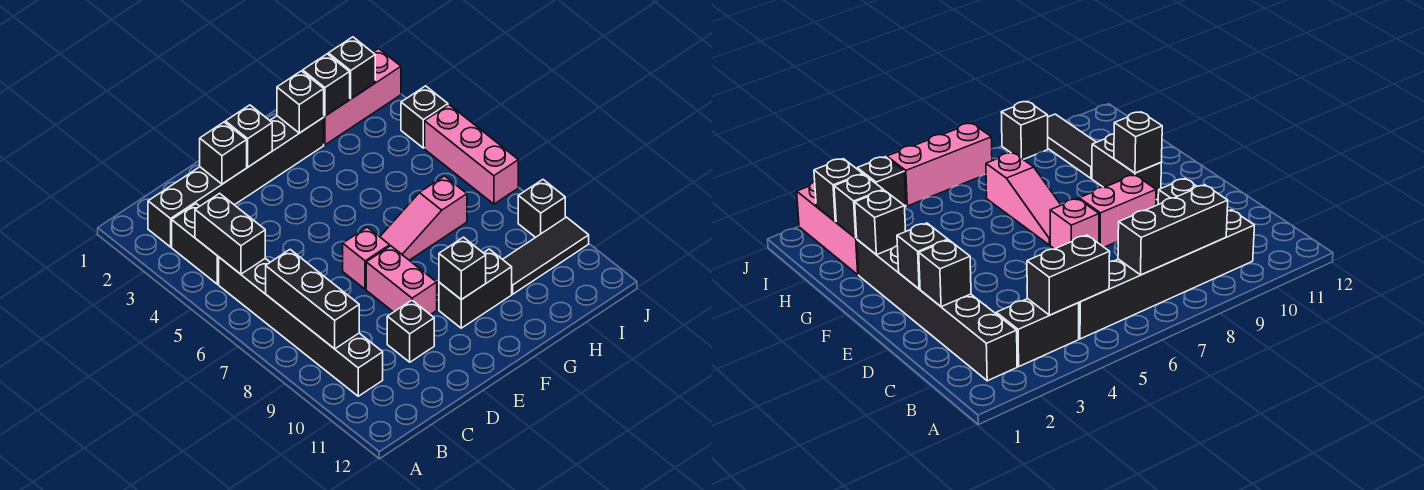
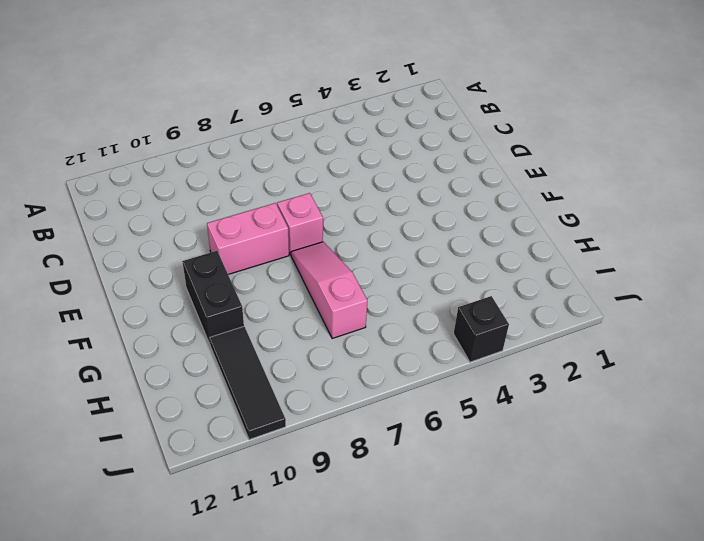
none -> black brick B2:G2 level 1
none -> black brick B3:B4 level 1
none -> black brick B5:B10 level 1

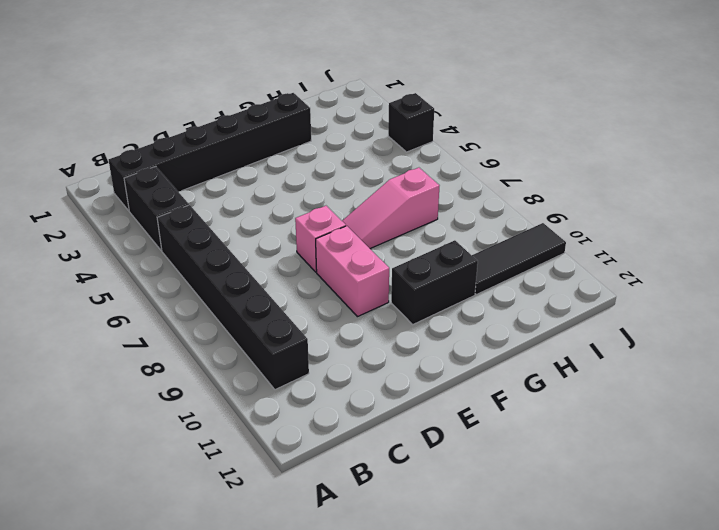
none -> black brick D10 level 1
none -> pink brick H2:J2 level 1
none -> pink brick J5:J7 level 1

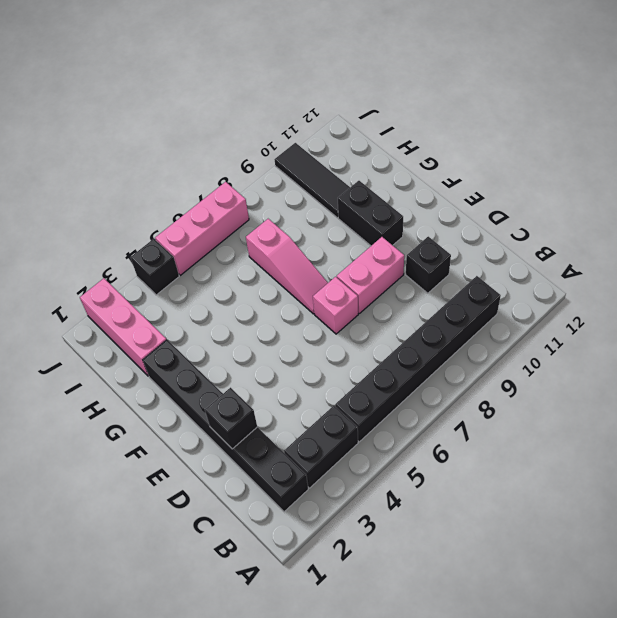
none -> black brick J9 level 1
none -> black brick B4:B5 level 2
none -> black brick B7:B9 level 2

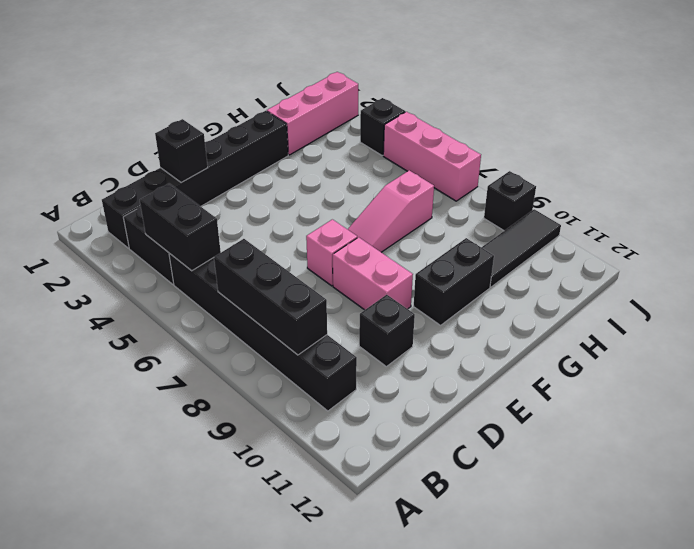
none -> black brick E2 level 2
none -> black brick F10 level 2
none -> black brick G2 level 2

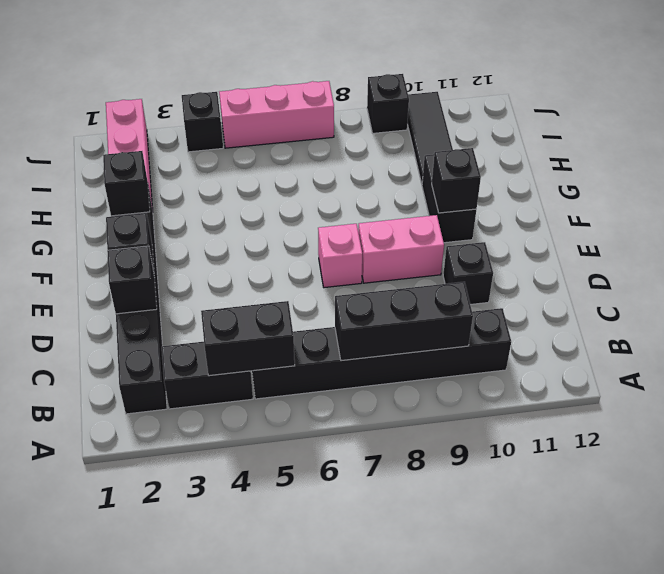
none -> pink slope F7:H7 level 1 top H
none -> black brick H2 level 2
none -> black brick I2 level 2

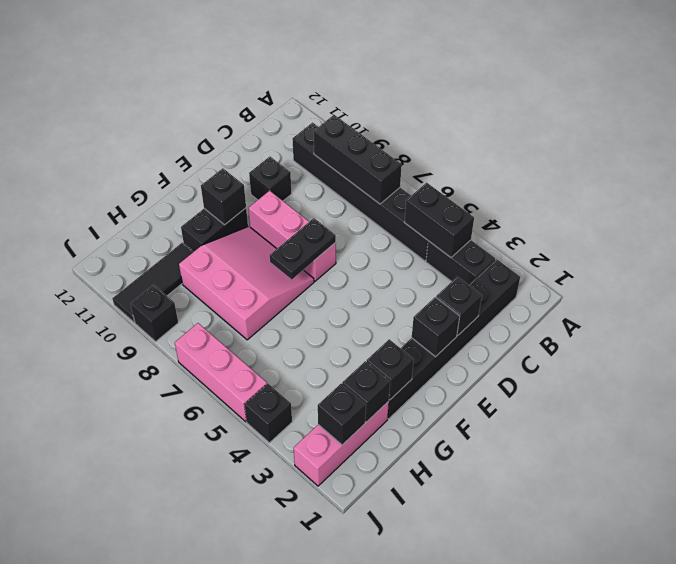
black plate E7:F7 level 2 -> none
pink slope F7:H9 level 1 top H -> pink slope F7:H7 level 1 top H

